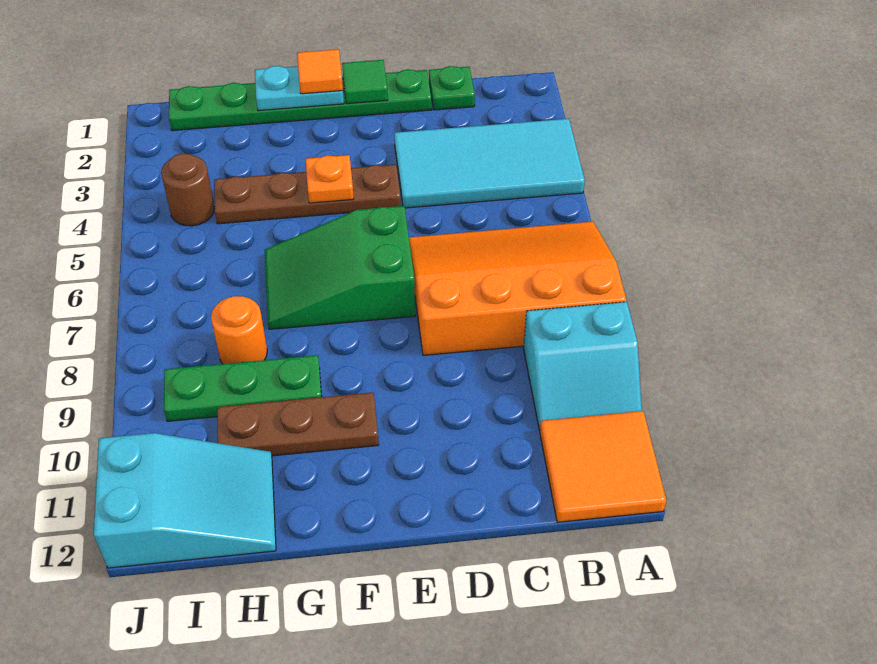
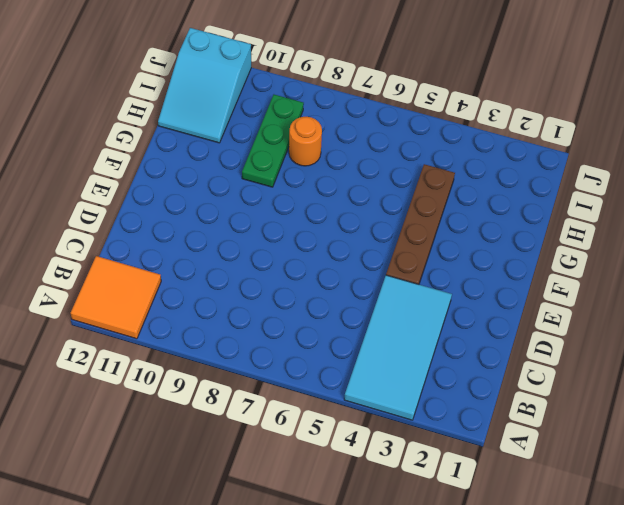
none -> orange slope A6:D8 level 1 top 8
none -> cyan slope A9:B10 level 1 top 9
none -> green plate C1 level 1

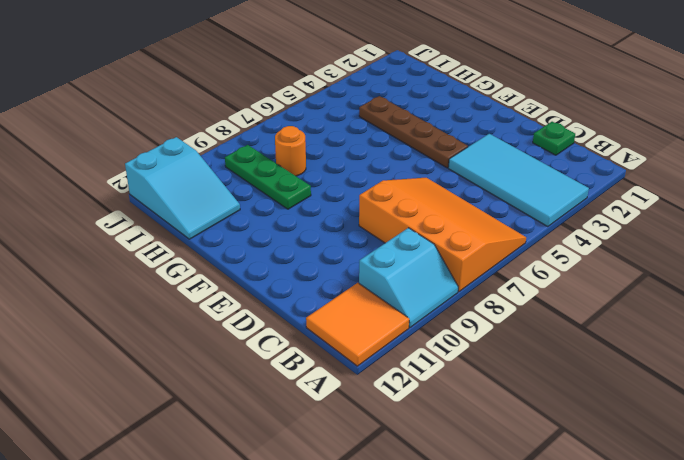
cyan slope A9:B10 level 1 top B -> cyan slope A9:B10 level 1 top 9
none -> green plate D1:I1 level 1
none -> green slope E6:G7 level 1 top E
none -> brown plate F10:H10 level 1

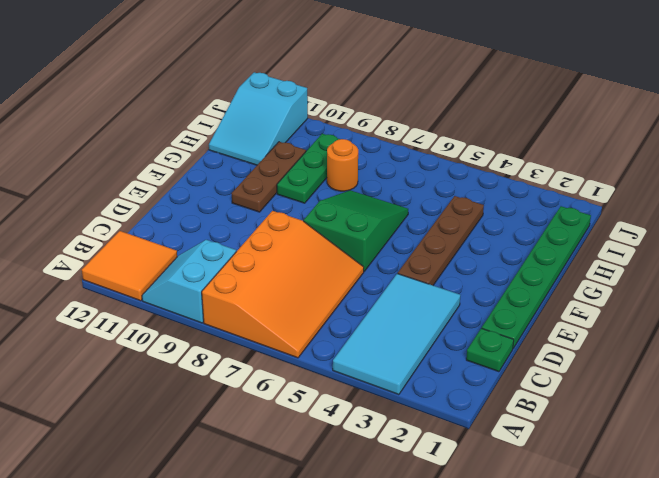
none -> brown round brick I4 level 1
none -> green tile E1 level 2
none -> cyan plate F1:G1 level 2

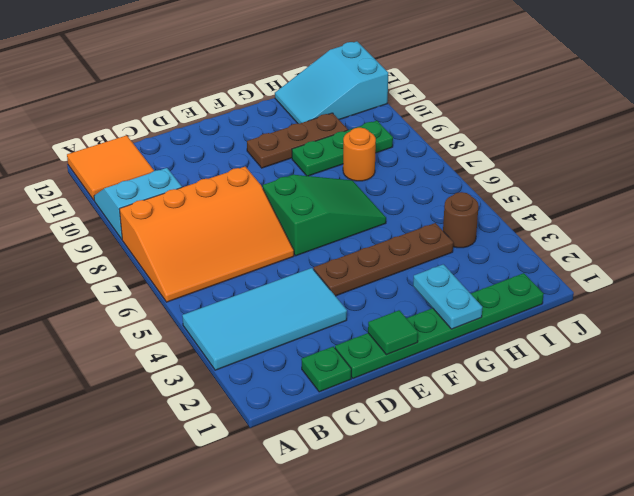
cyan plate G1:G2 level 2 -> cyan plate F1:G1 level 2
none -> orange plate F4 level 2
none -> orange tile F1 level 3

